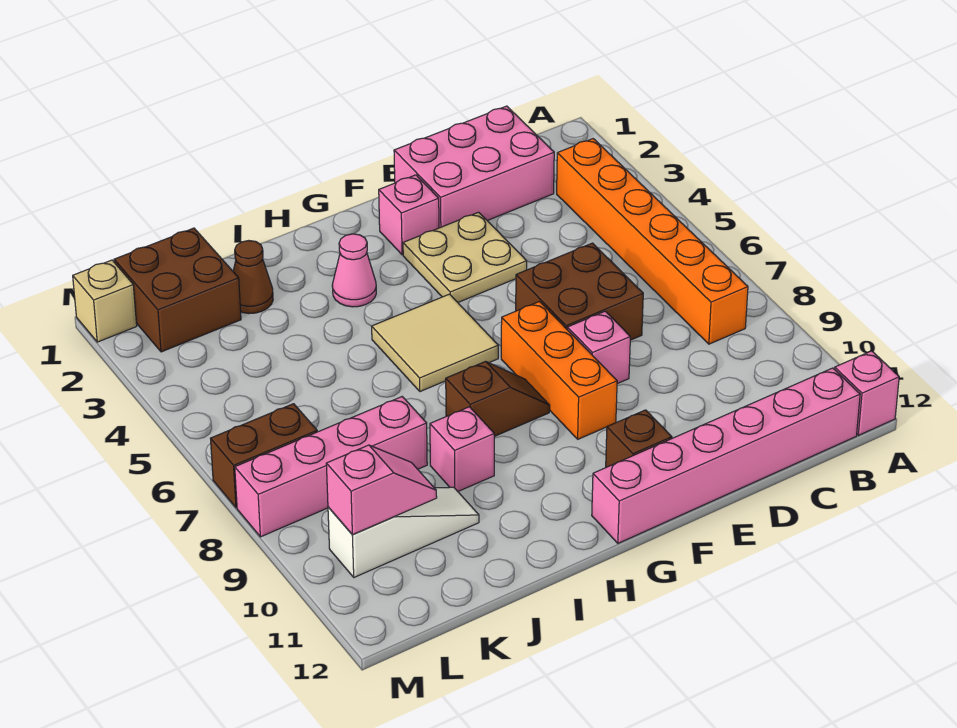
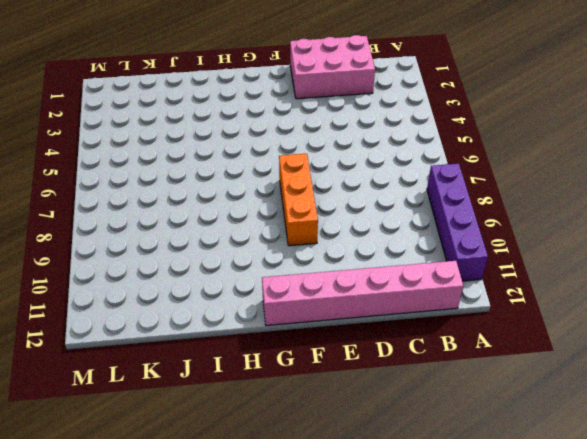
purple brick A8:A11 level 1 -> none
none -> pink brick A12 level 1
none -> orange brick B3:B8 level 1
none -> brown brick D6:E7 level 1

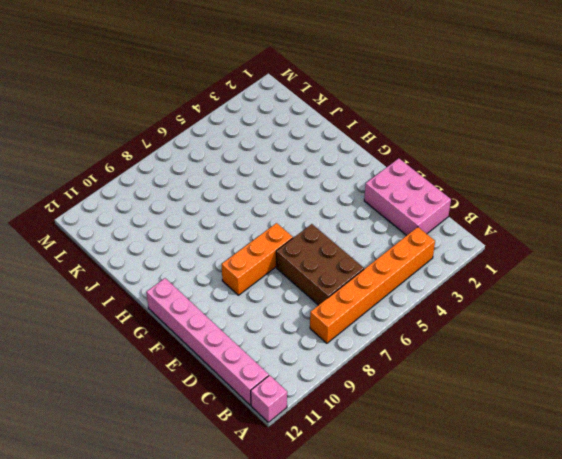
brown brick C6:E7 level 1 -> brown brick D6:E7 level 1
none -> tan plate E3:F4 level 1
none -> pink brick E8 level 1
none -> pink brick F2 level 1

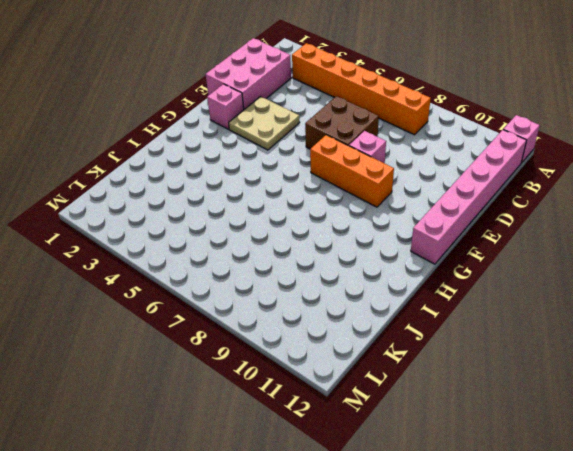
none -> brown brick F11 level 1
none -> tan tile G5:H6 level 1
none -> brown slope G8:H8 level 1 top H

